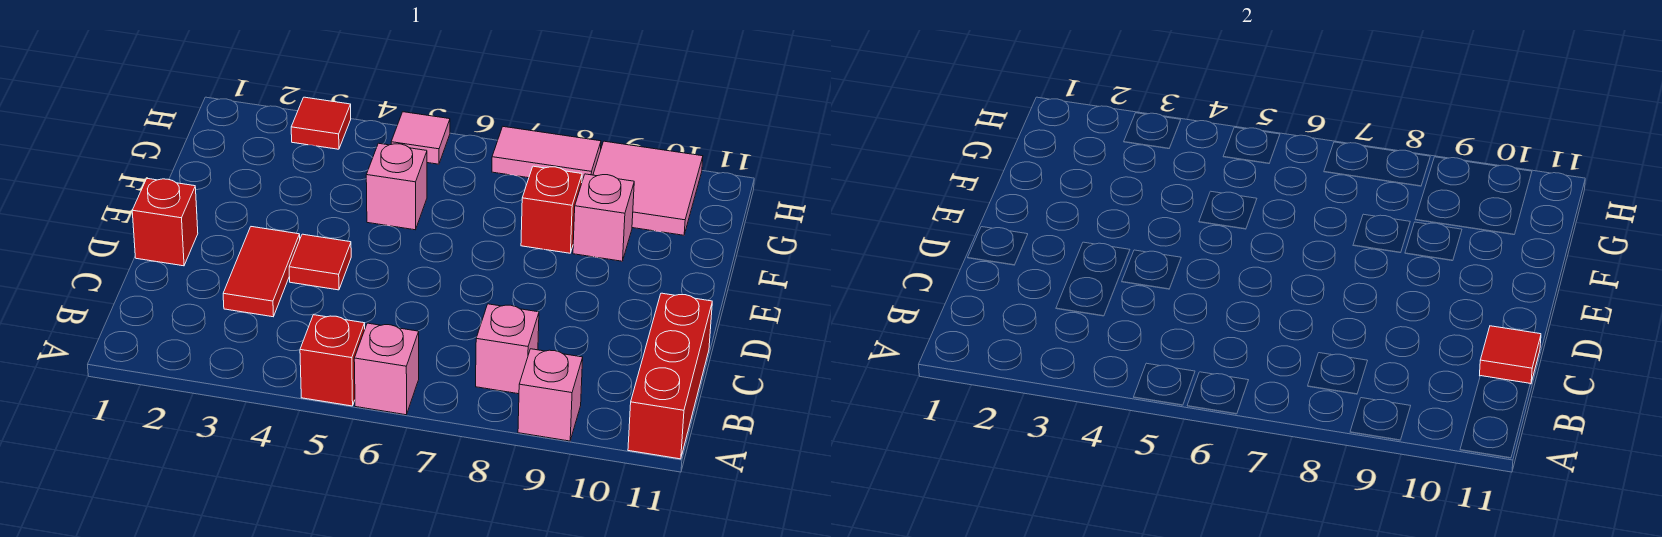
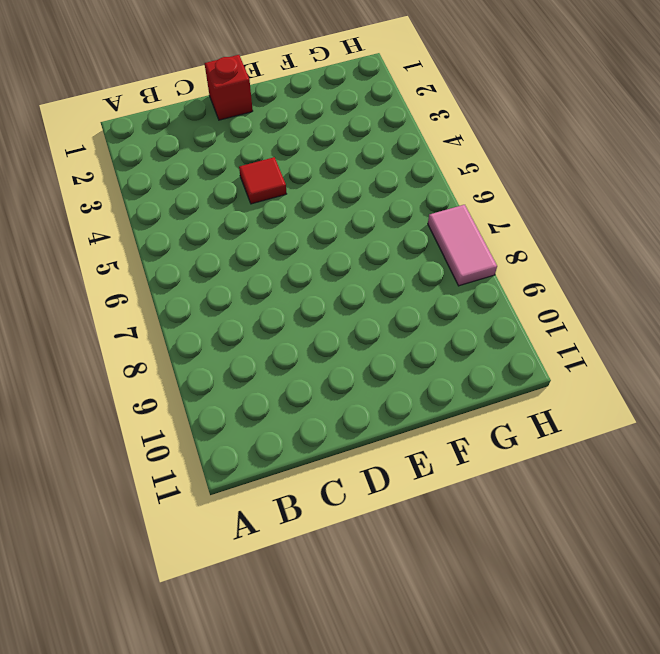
none -> red brick A5 level 1
none -> pink brick A6 level 1
none -> pink brick A9 level 1

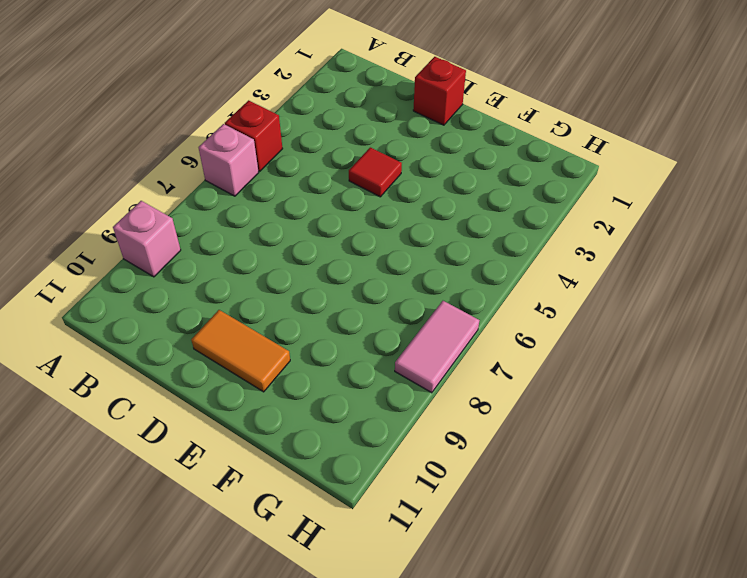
orange tile D10:E10 level 1 -> none
none -> red brick A11:C11 level 1
none -> pink brick B8 level 1
none -> red tile C3:D3 level 1

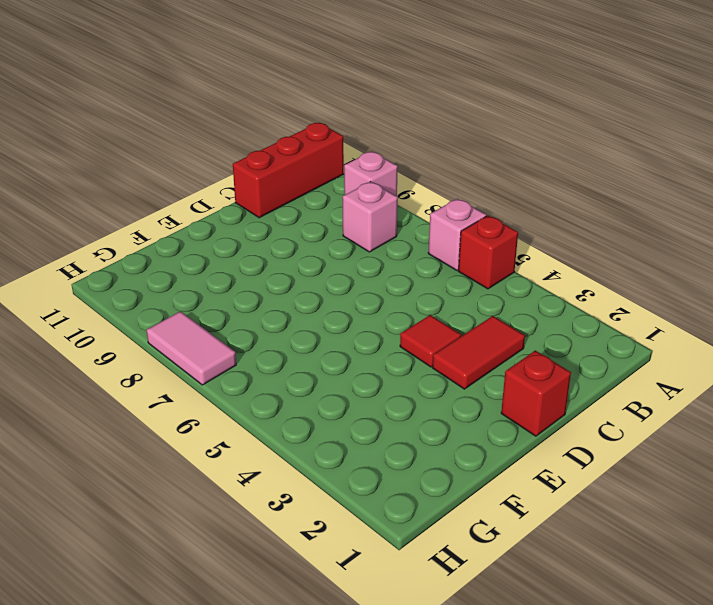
none -> pink brick F5 level 1
none -> red brick F8 level 1
none -> pink brick F9 level 1

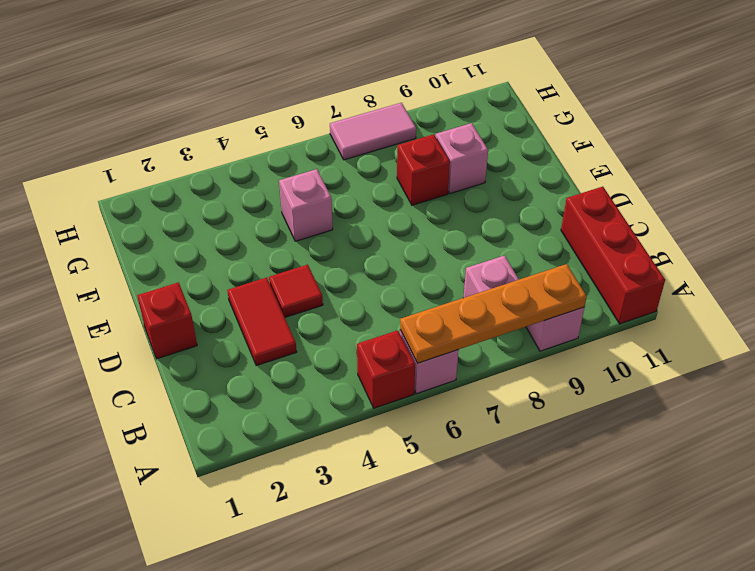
orange plate A6:A9 level 2 -> none
none -> pink tile G9:H10 level 1
none -> red tile H3 level 1
none -> pink tile H5 level 1

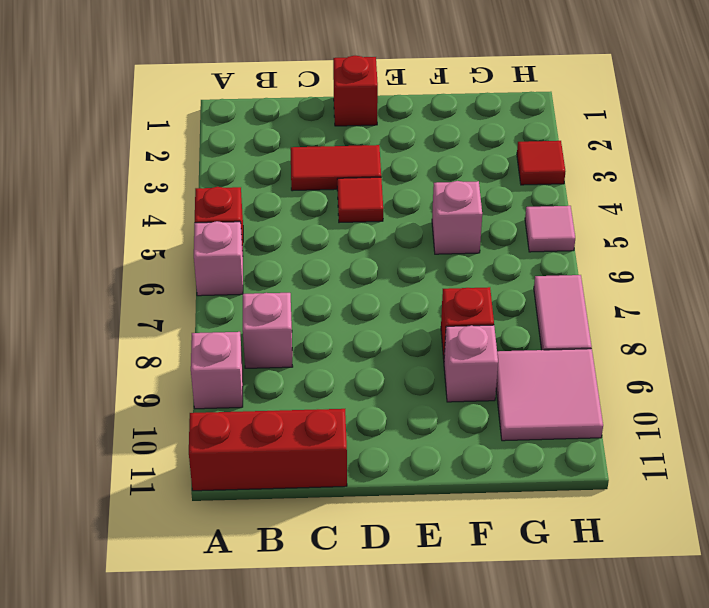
none -> red tile C11 level 2

